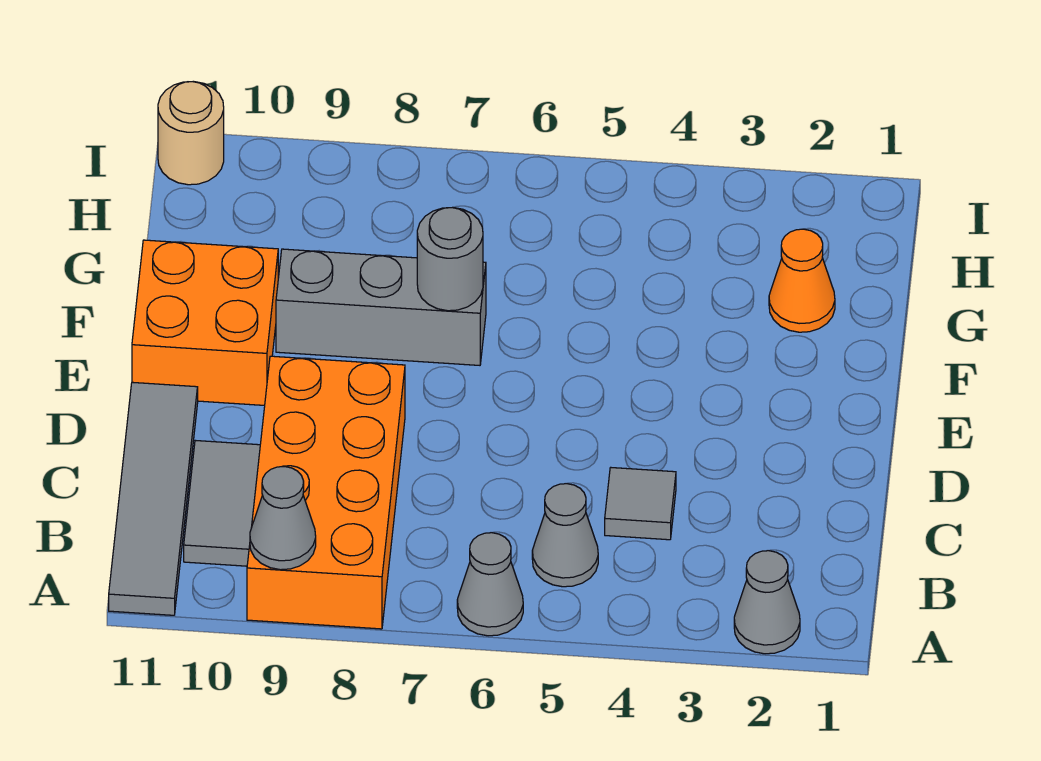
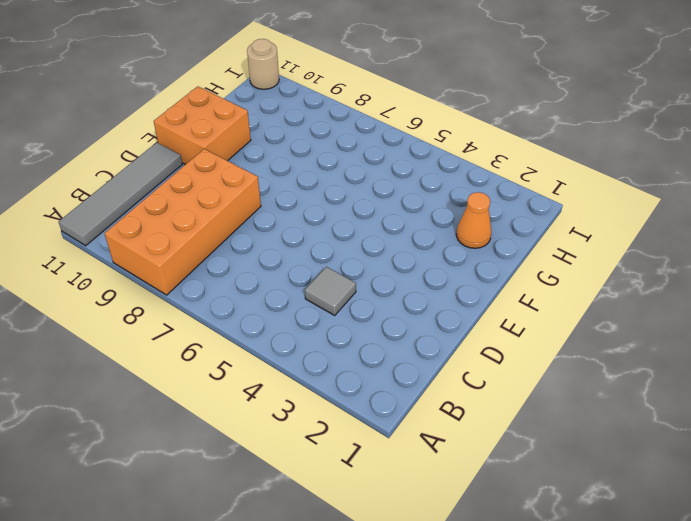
none -> grey cone A2 level 1
none -> grey cone A6 level 1
none -> grey cone B5 level 1

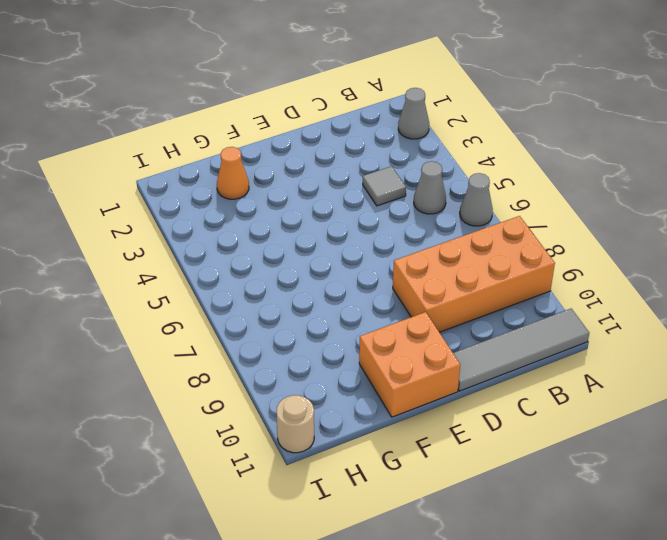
none -> grey tile B10:C10 level 1
none -> grey brick F7:F9 level 1
none -> grey cone A9 level 2

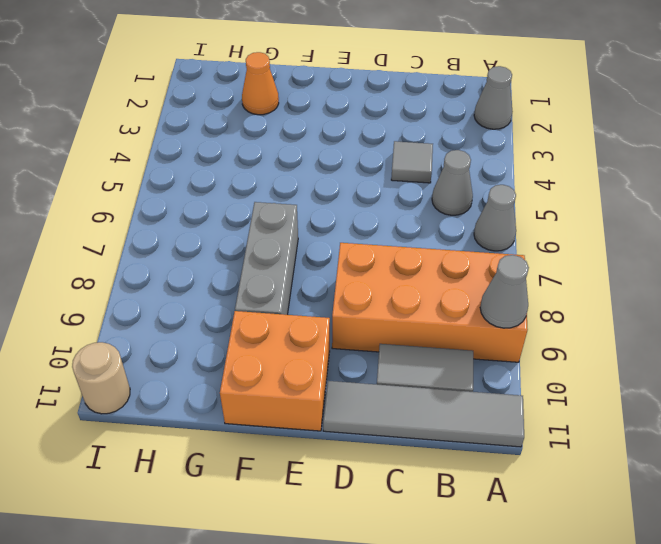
none -> grey round brick F7 level 2

